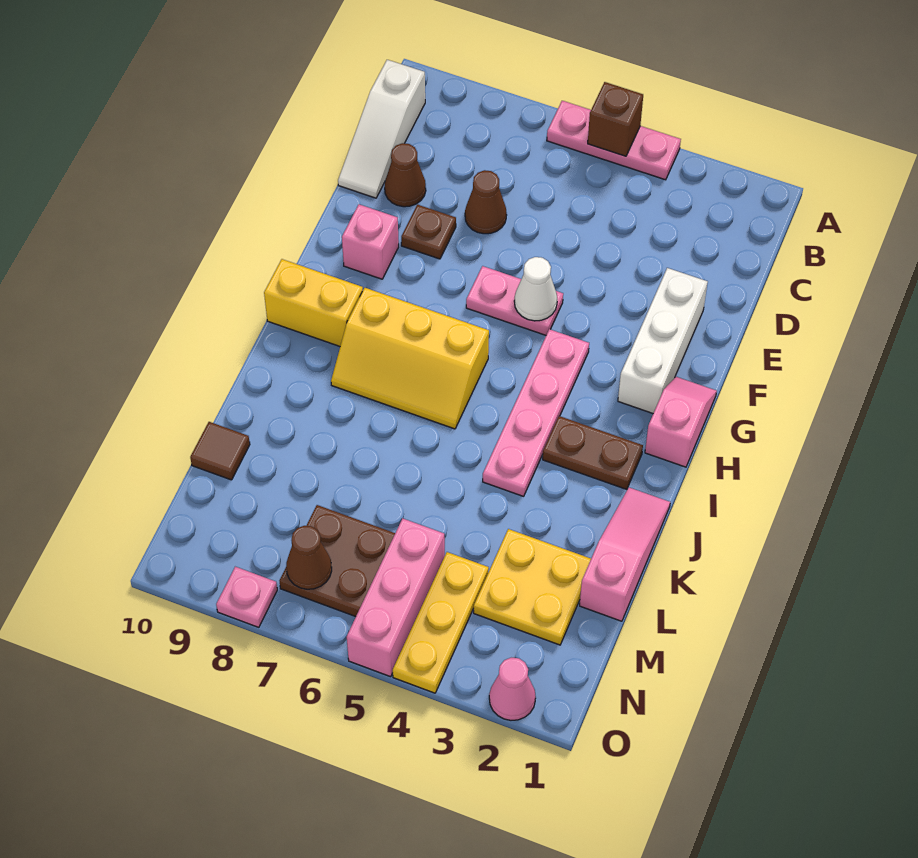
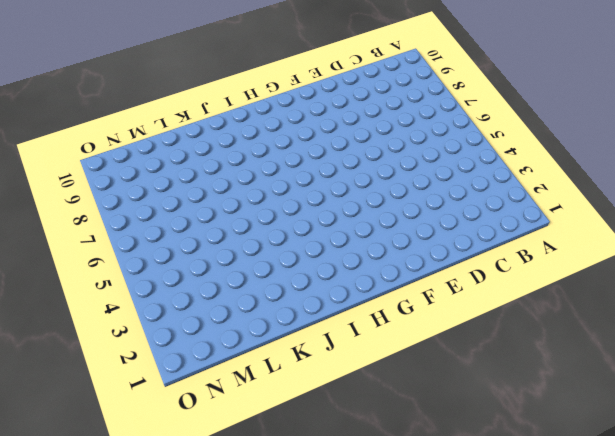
none -> pink plate A4:A6 level 1
none -> white slope B10:D10 level 1 top B
none -> brown cone D7 level 1

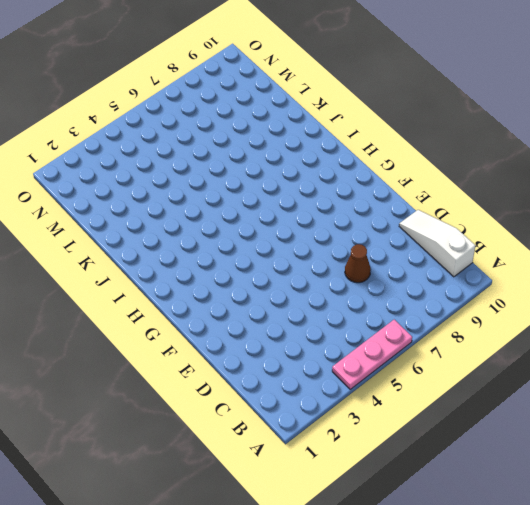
none -> brown cone D9 level 1
none -> white brick E2:G2 level 1
none -> brown plate E8 level 1

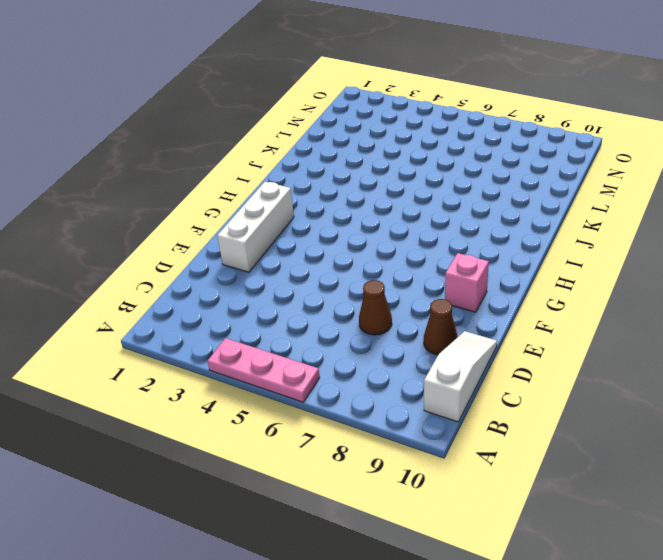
none -> brown plate E8 level 1
none -> pink plate F5:F6 level 1
none -> pink slope G1:H1 level 1 top H

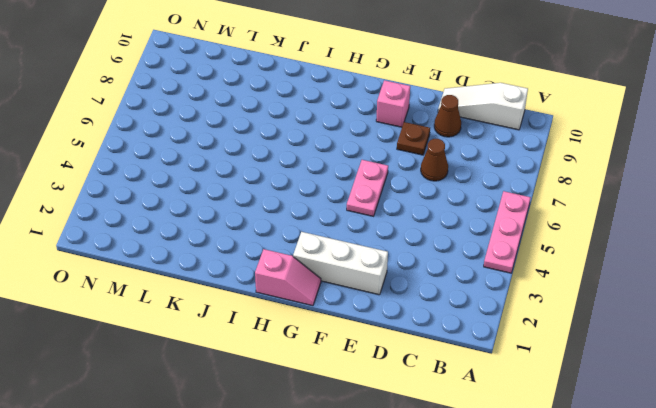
none -> pink plate G4:J4 level 1
none -> yellow slope H6:I8 level 1 top H
none -> yellow brick H9:H10 level 1

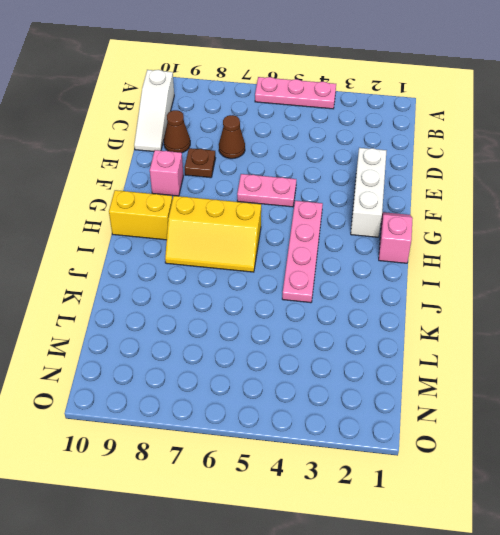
none -> brown plate I2:I3 level 1
none -> pink slope J1:L1 level 1 top L
none -> yellow plate L2:M3 level 1

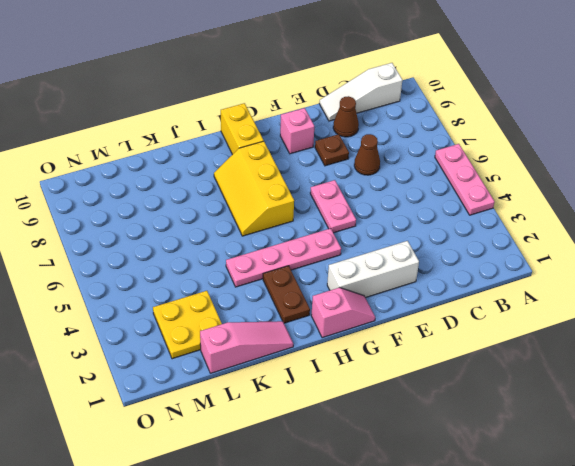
none -> brown tile L10 level 1
none -> yellow plate M4:O4 level 1
none -> pink brick M5:O5 level 1

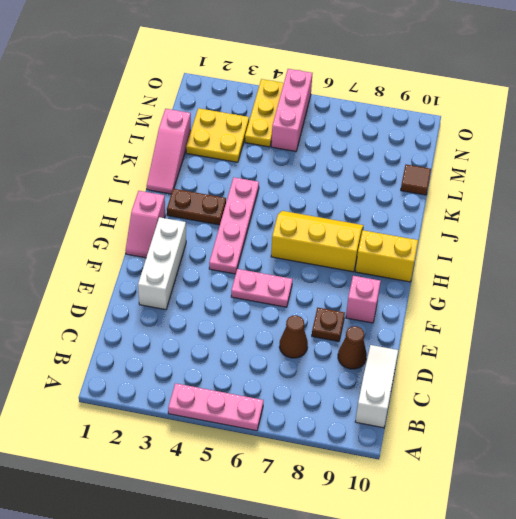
none -> brown plate M6:N7 level 1
none -> pink cone O2 level 1
none -> pink plate O8 level 1

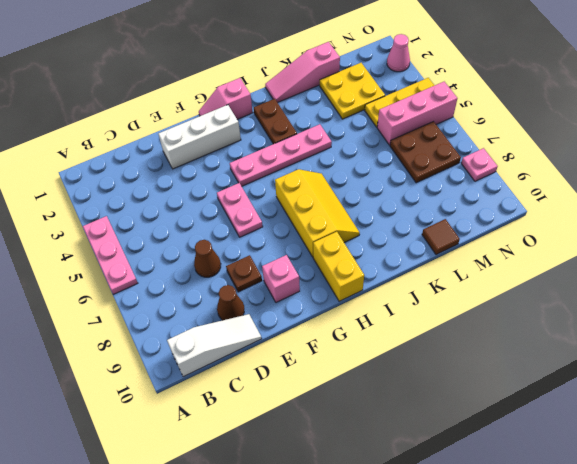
none -> brown brick A5 level 2
none -> white cone F5 level 2
none -> brown cone N7 level 2

